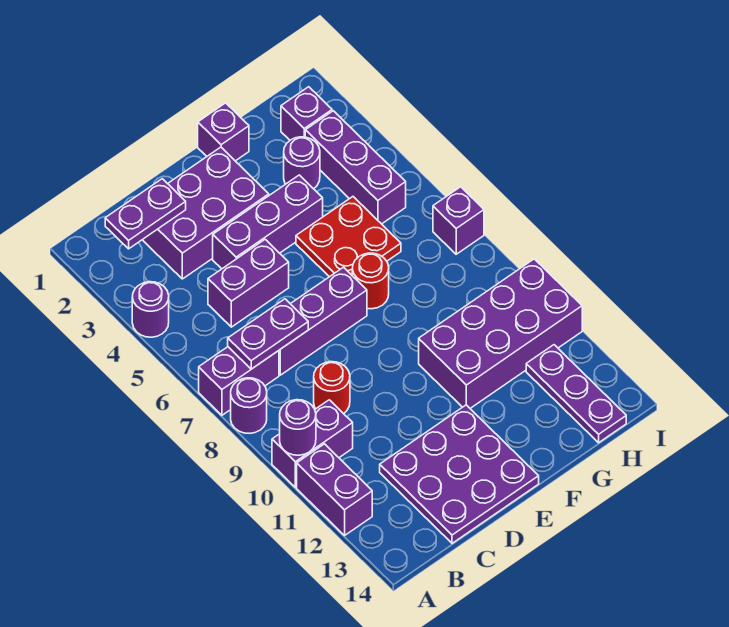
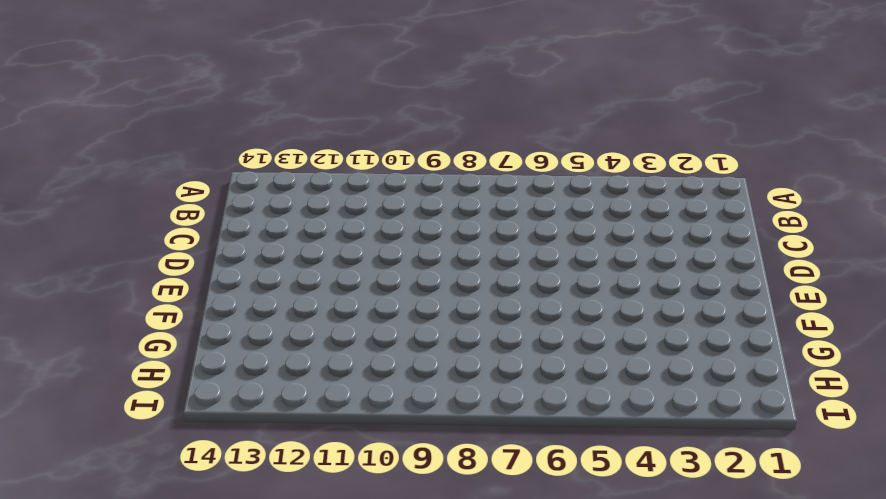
none -> purple round brick A4 level 1
none -> purple brick A7:B7 level 1
none -> purple round brick A8 level 1

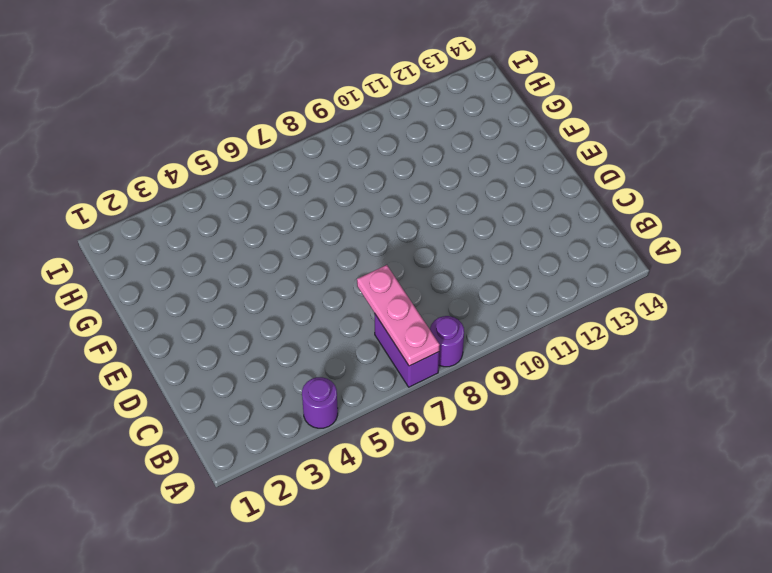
pink plate A7:C7 level 2 -> purple plate B7:C7 level 2
none -> purple brick A10:B10 level 1
none -> purple brick A11:A12 level 1
none -> purple brick C2:E3 level 1

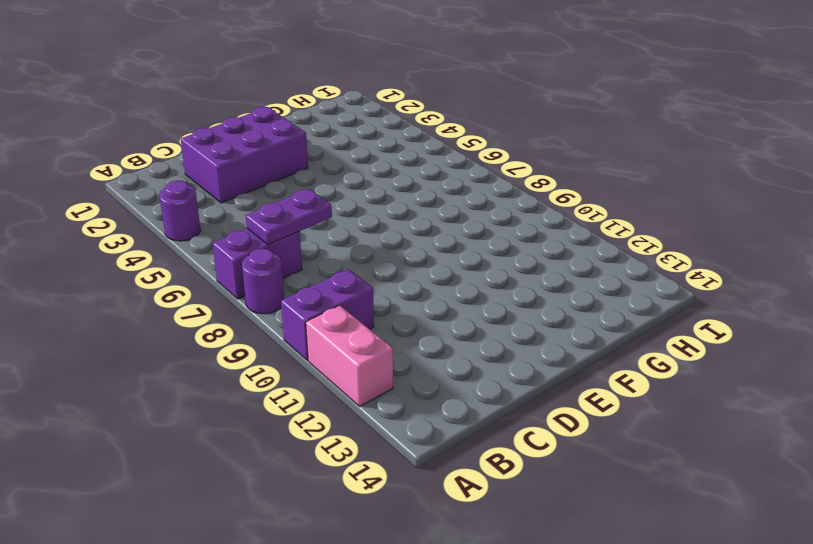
pink brick A11:A12 level 1 -> purple brick A11:A12 level 1
none -> purple brick C5:D5 level 1
none -> purple brick C7:E7 level 1
none -> red round brick C9 level 1

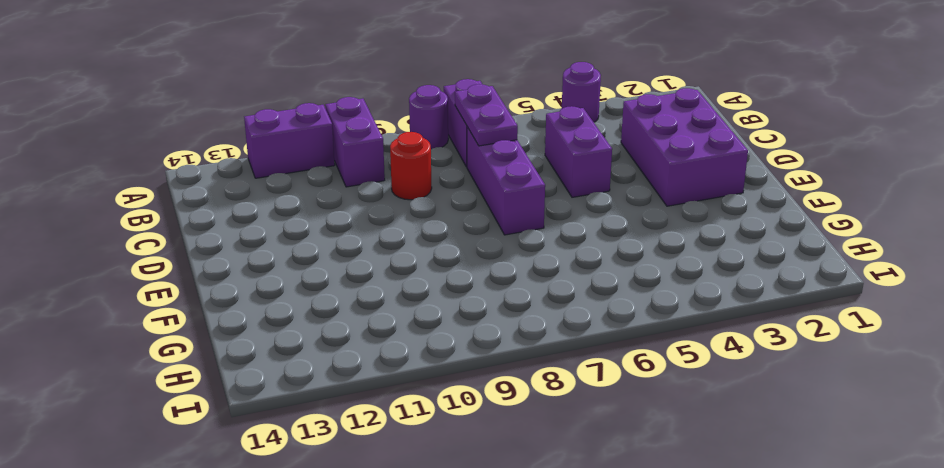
none -> purple plate C12:E14 level 1
none -> purple brick D4:F4 level 1
none -> purple brick F1 level 1

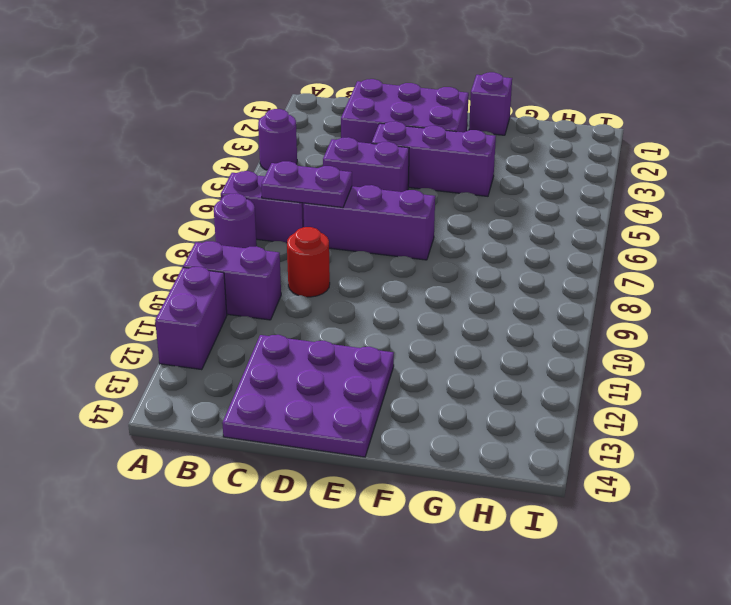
none -> red plate F5:G6 level 1
none -> red round brick F7 level 1
none -> purple brick F10:I11 level 1

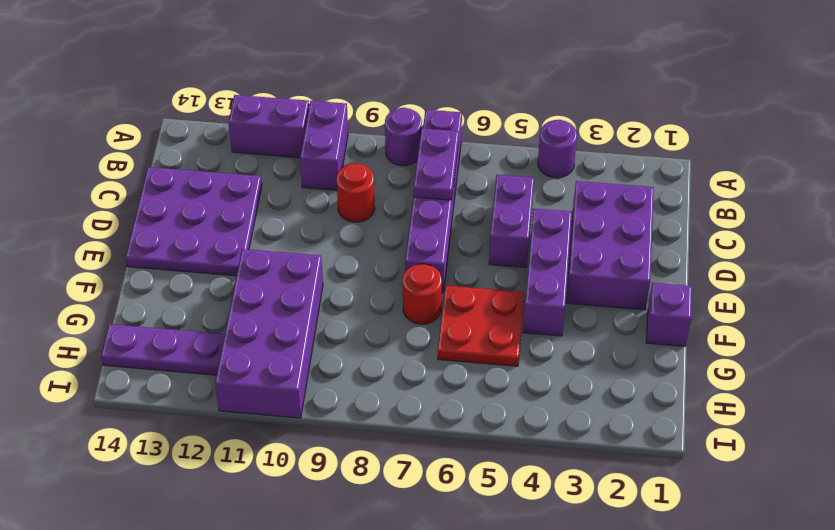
none -> purple round brick G3 level 1
none -> purple brick H2 level 1
none -> purple brick H3:H5 level 1

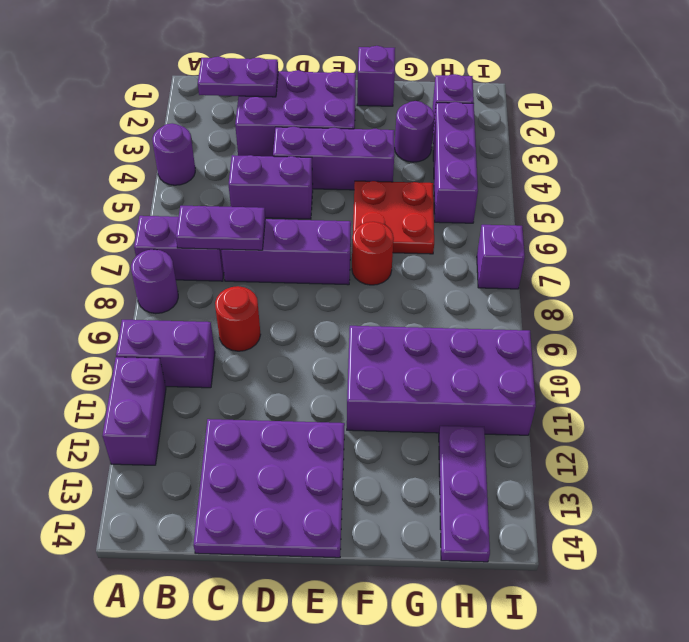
none -> purple round brick A10 level 2

